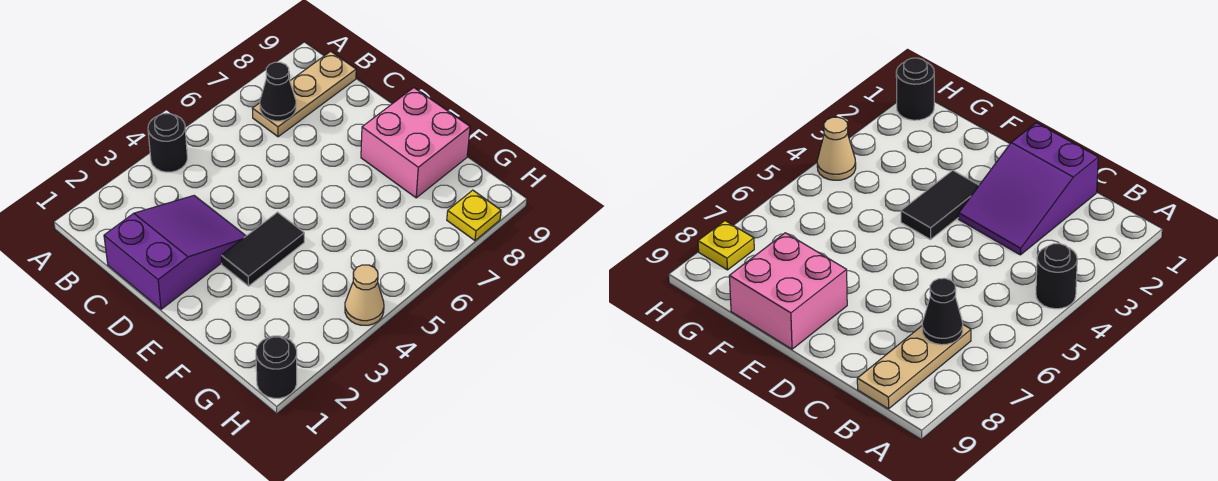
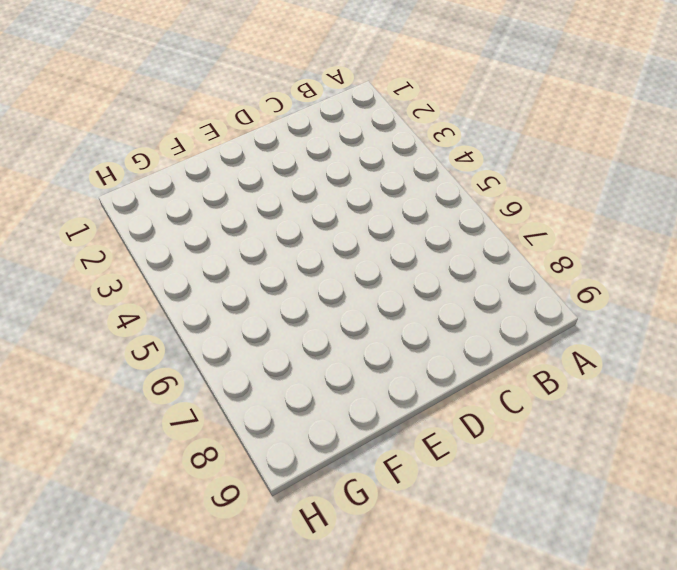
none -> black round brick A4 level 1
none -> tan plate B7:B9 level 1

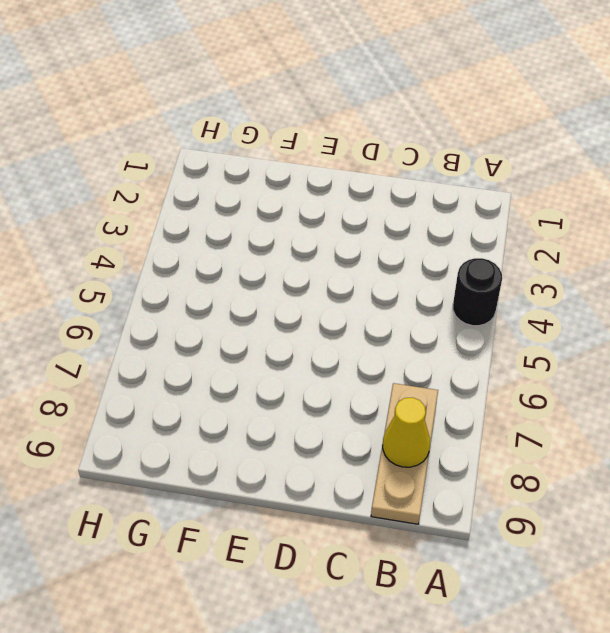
yellow cone B8 level 2 -> none
none -> purple slope C1:D3 level 1 top 1
none -> black tile E3:E4 level 1

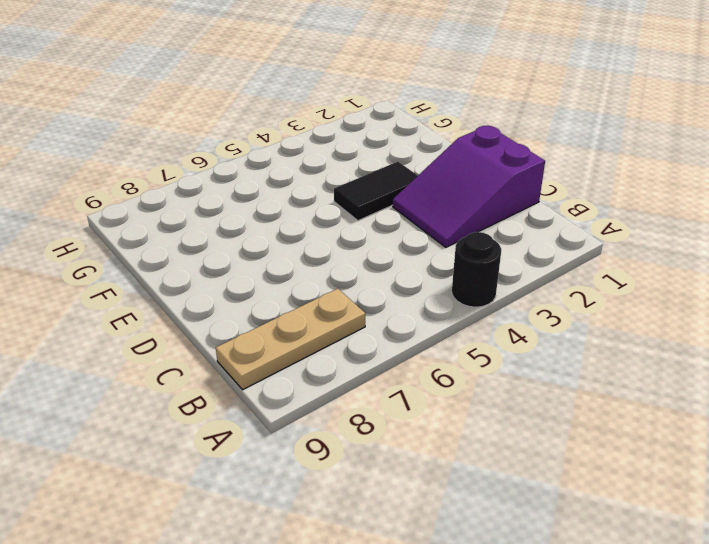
none -> pink brick E8:F9 level 1
none -> black round brick H1 level 1

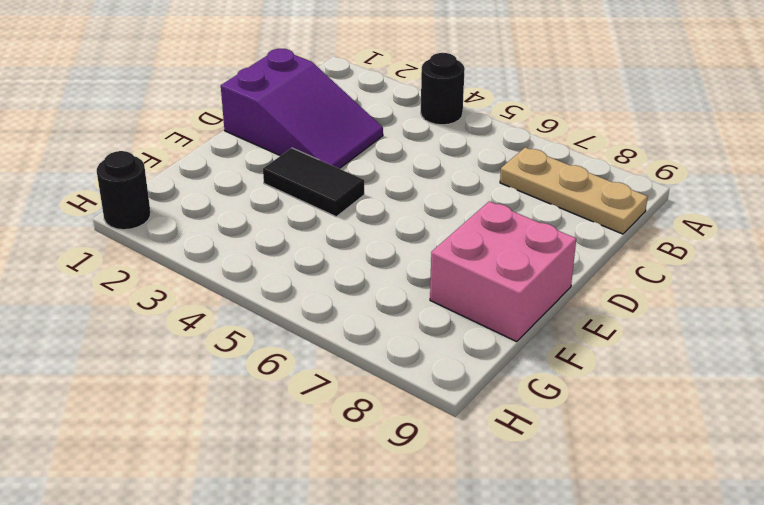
none -> tan cone H4 level 1
none -> yellow plate H8 level 1

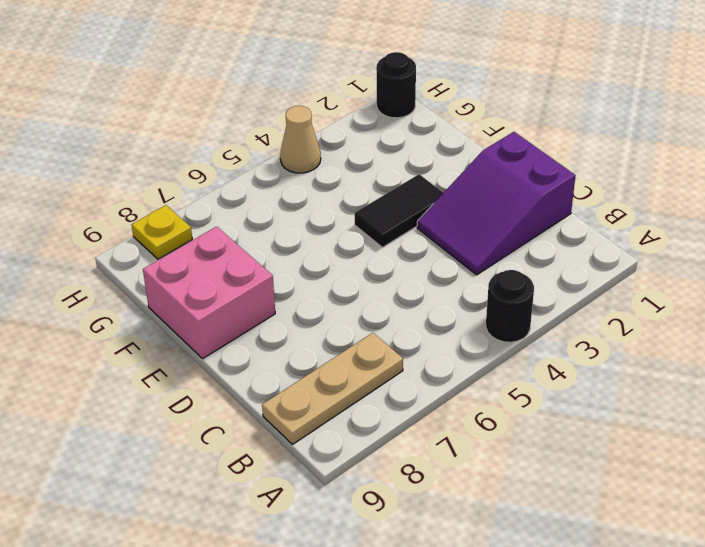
none -> black cone B7 level 2

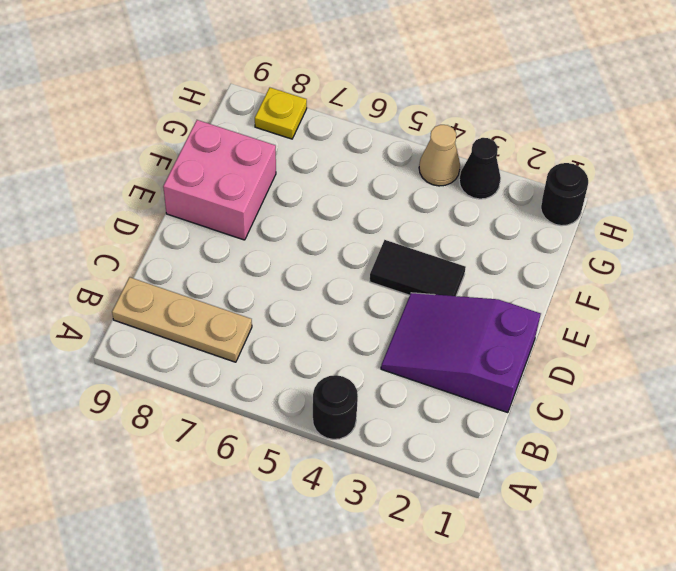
black cone H3 level 1 -> black cone B7 level 2

